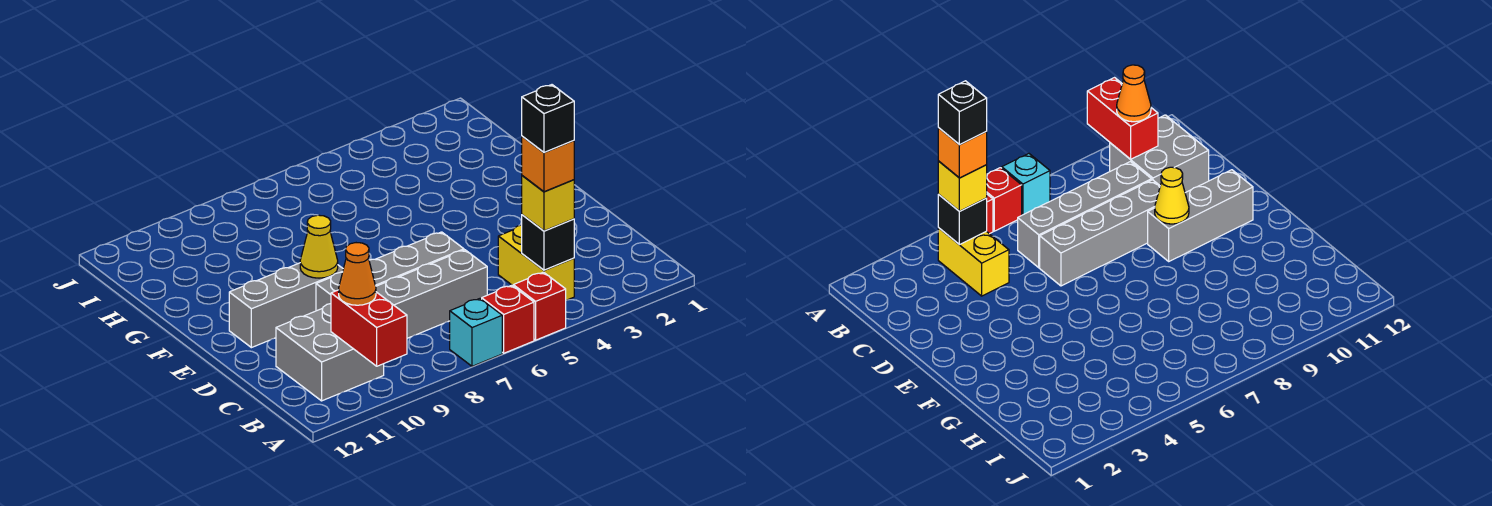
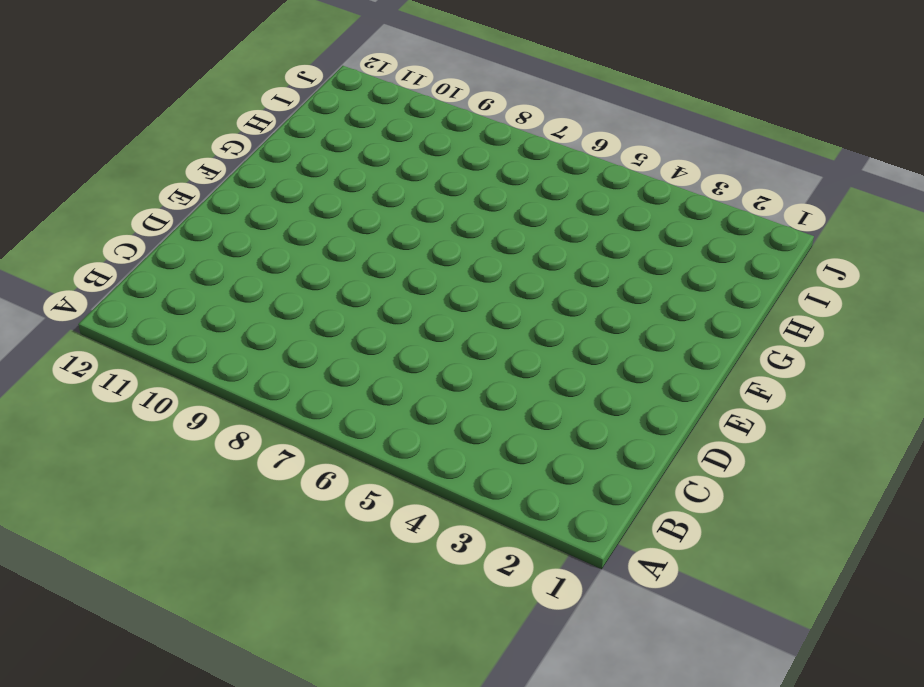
none -> red brick A5 level 1
none -> red brick A6 level 1
none -> cyan brick A7 level 1

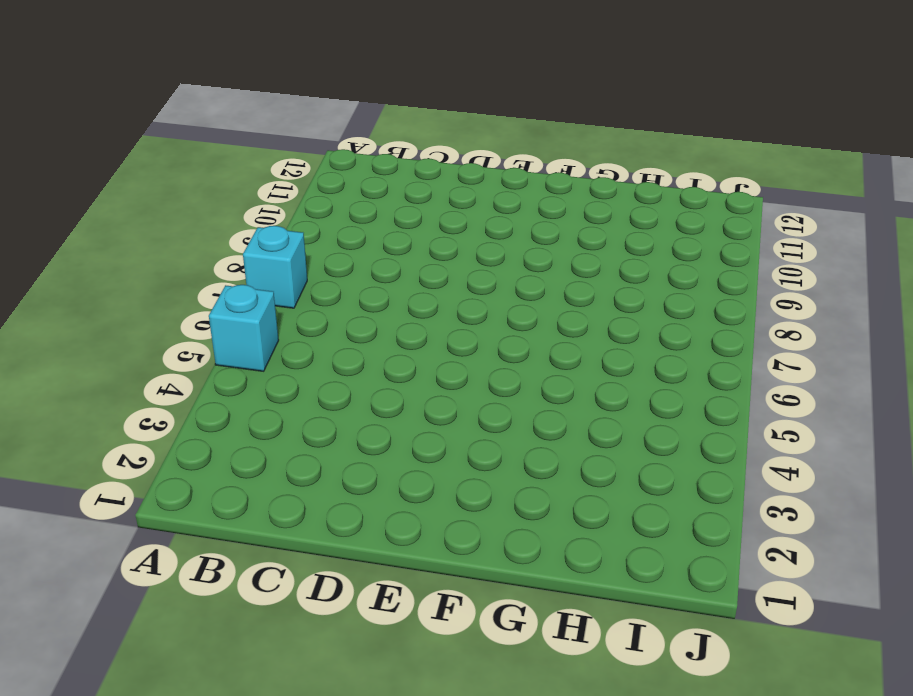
cyan brick A5 level 1 -> red brick A5 level 1
none -> red brick A6 level 1
none -> yellow brick B4:C4 level 1
none -> grey brick B10:C11 level 1

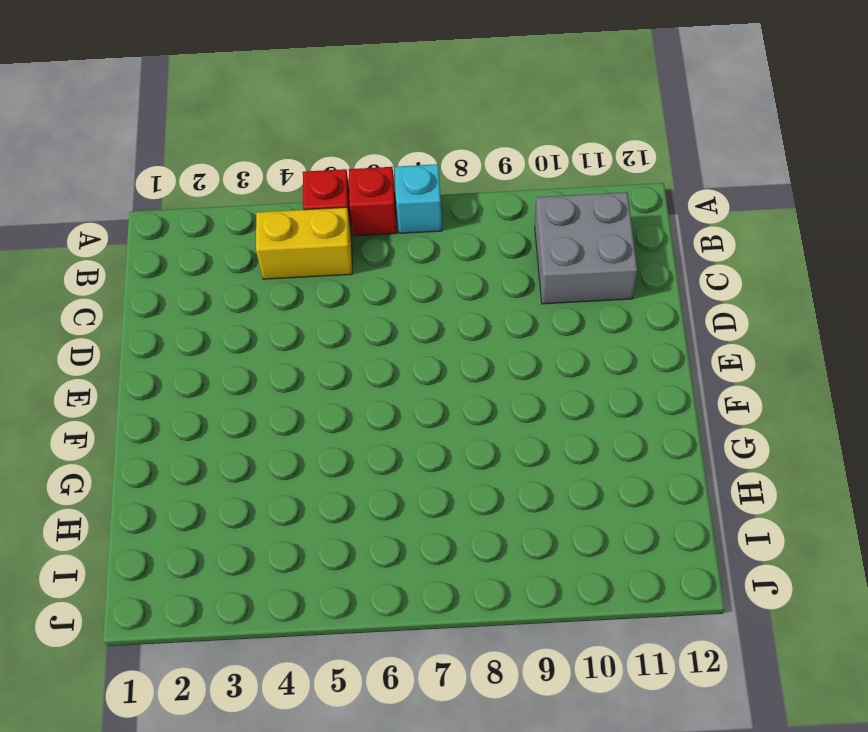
yellow brick B4:B5 level 1 -> yellow brick B4:C4 level 1
none -> grey brick C6:C9 level 1
none -> grey brick D6:D9 level 1
none -> grey brick E9:E11 level 1

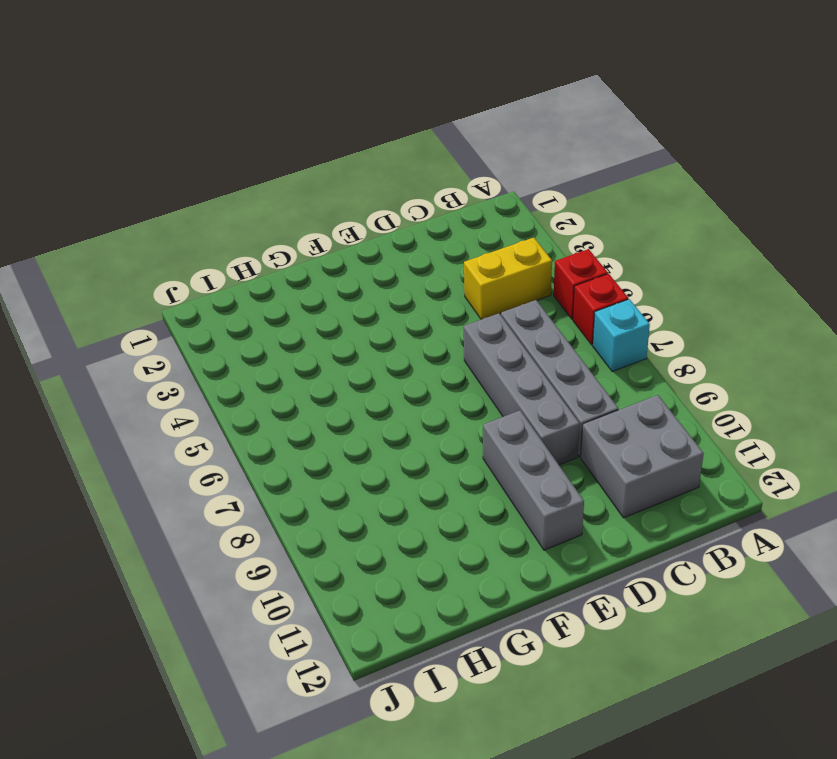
none -> red brick A10:B10 level 2
none -> black brick B4 level 2
none -> yellow cone E9 level 2

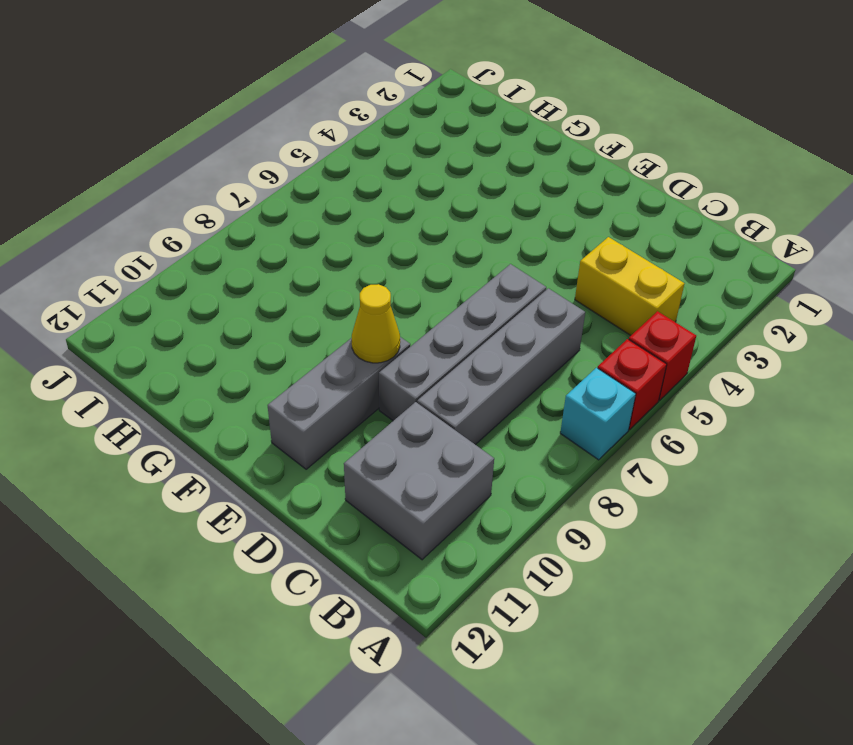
none -> red brick A10:B10 level 2
none -> black brick B4 level 2
none -> yellow brick B4 level 3

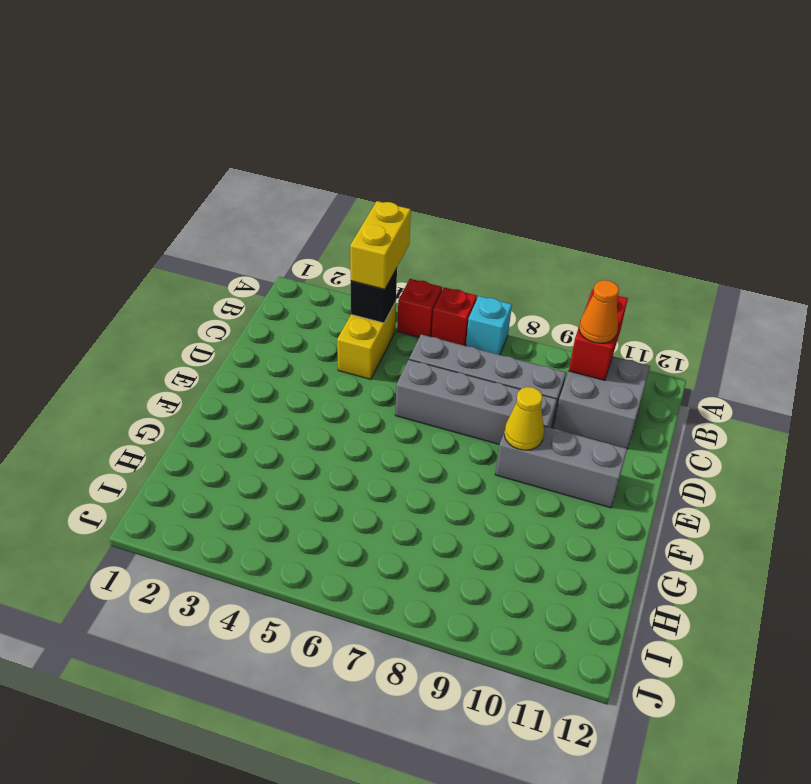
yellow brick A4:B4 level 3 -> yellow brick B4 level 3
none -> orange brick B4 level 4
none -> black brick B4 level 5

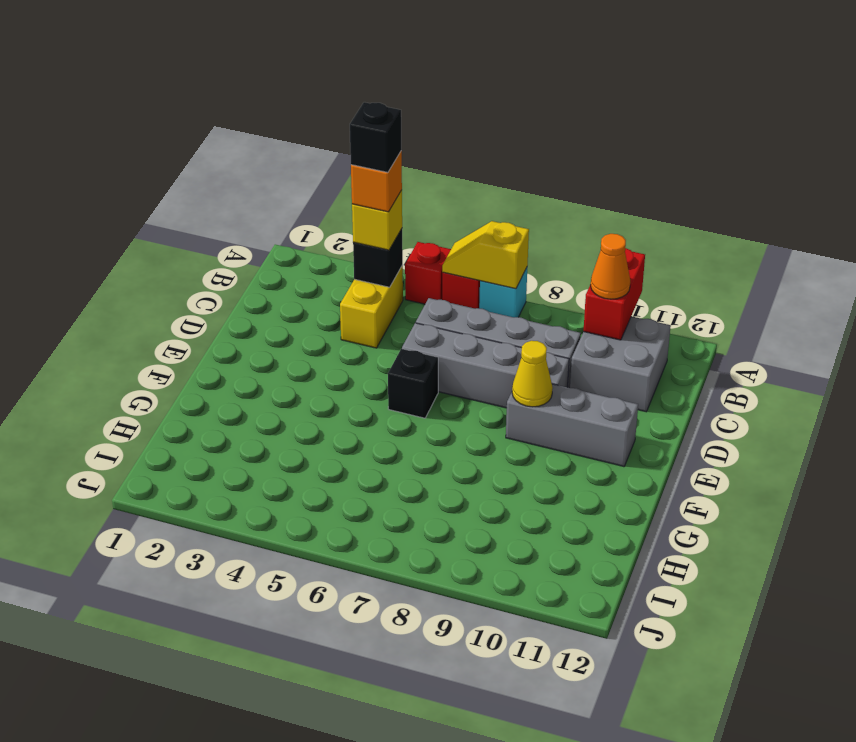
yellow slope A6:A7 level 2 top 7 -> none
black brick E6 level 1 -> none

